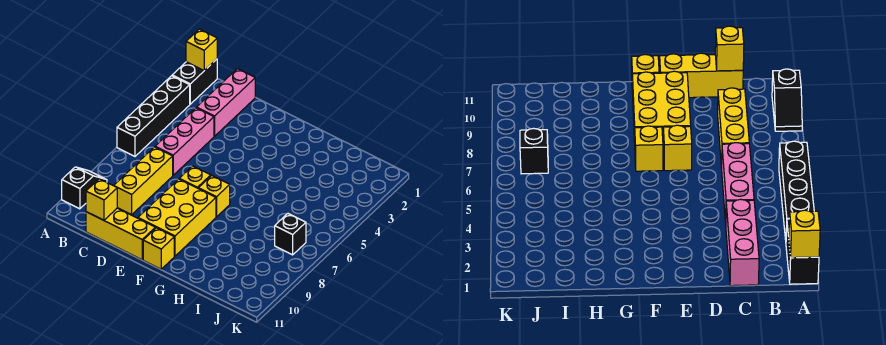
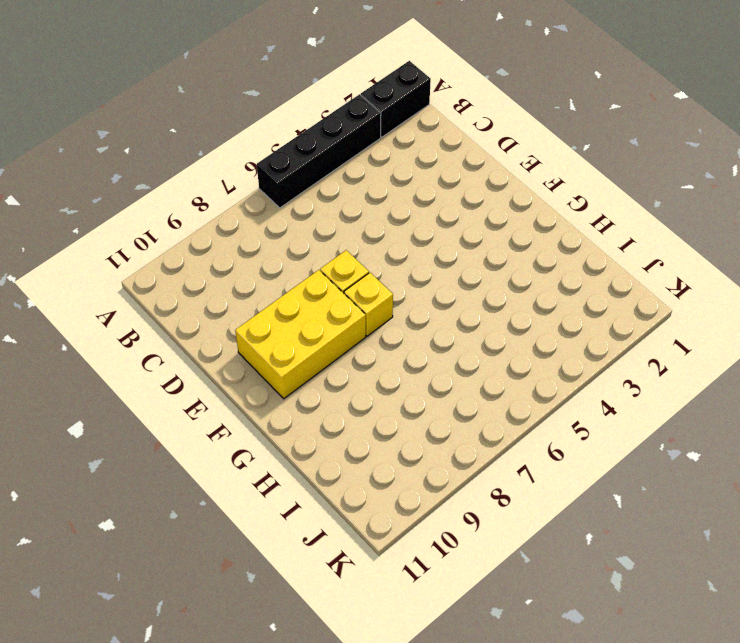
none -> black slope A9:A10 level 1 top 10
none -> pink brick C1:C3 level 1
none -> pink brick C4:C6 level 1

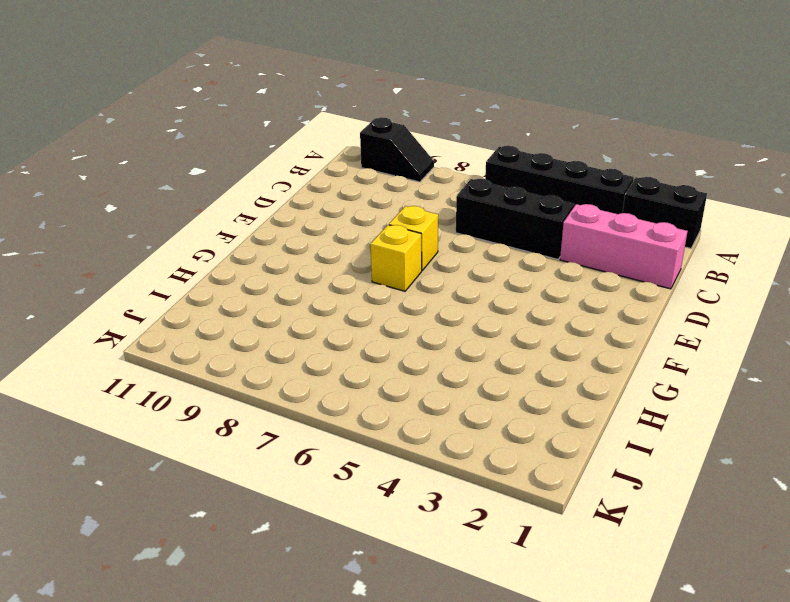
black brick C4:C6 level 1 -> pink brick C4:C6 level 1
none -> yellow brick C7:C9 level 1
none -> yellow brick C11:E11 level 1
none -> yellow brick E8:F10 level 1

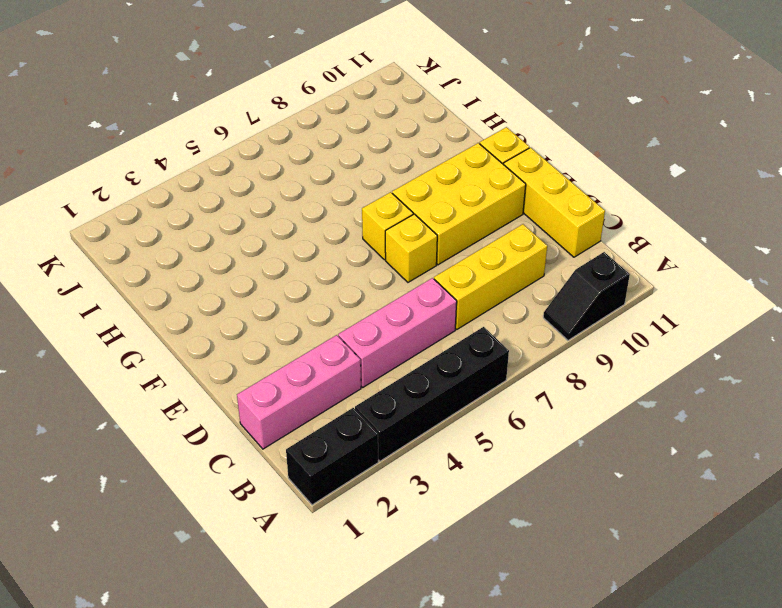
none -> black brick J7 level 1
none -> yellow brick A1 level 2
none -> yellow brick C11 level 2

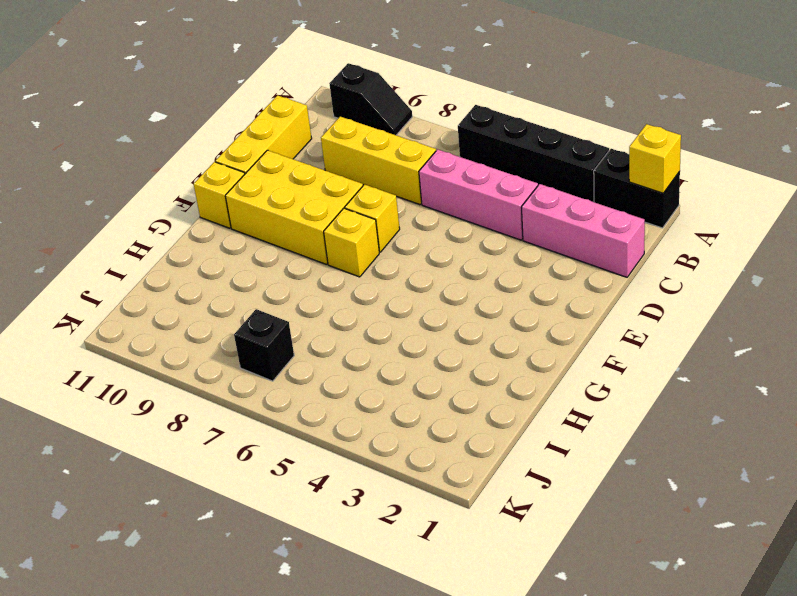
none -> yellow brick C11 level 2

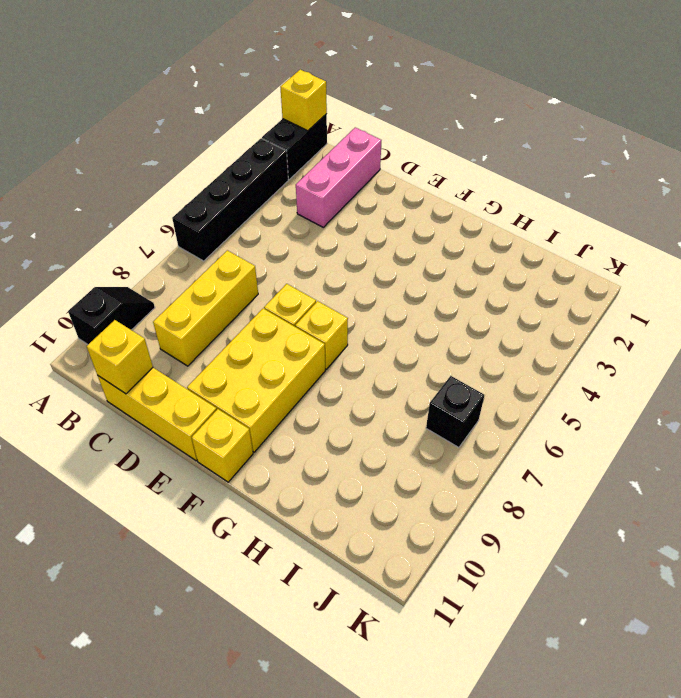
none -> pink brick C4:C6 level 1

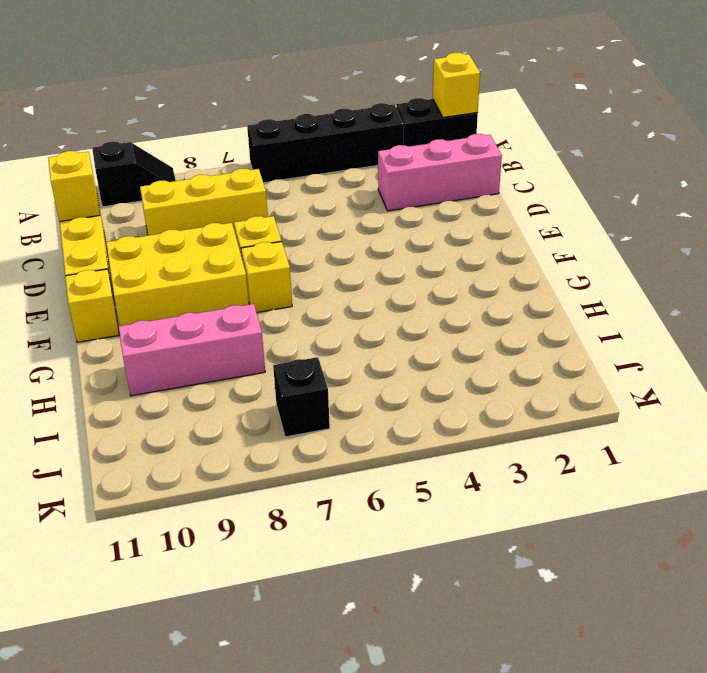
pink brick H8:H10 level 1 -> pink brick C4:C6 level 1

